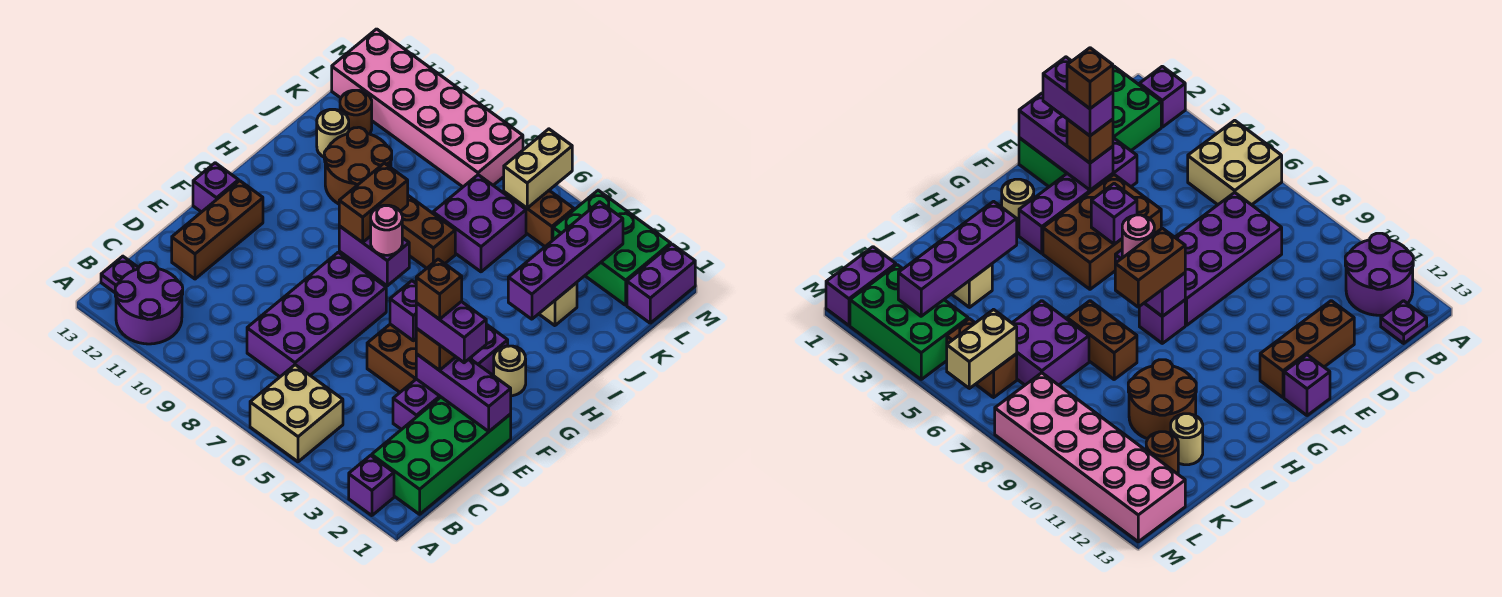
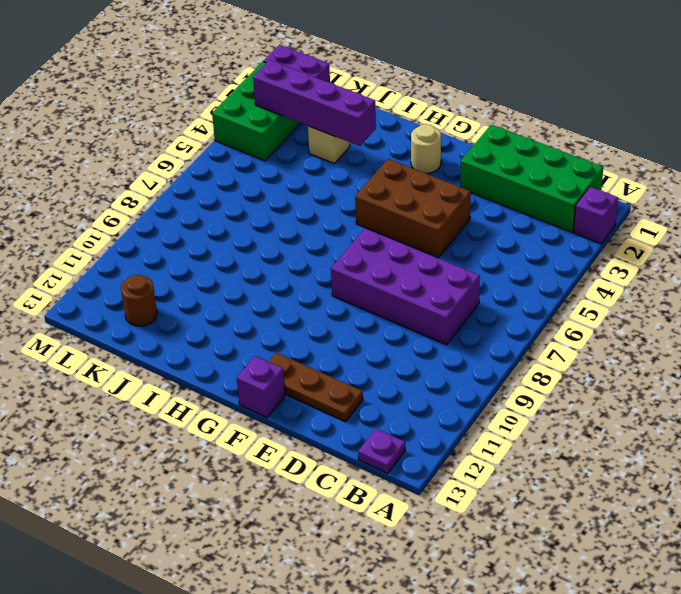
brown plate D12:F12 level 1 -> brown brick D12:F12 level 1
none -> tan brick A5:B6 level 1
none -> purple round brick A11:B12 level 1
none -> purple brick D3:G3 level 1
none -> purple brick G8 level 1

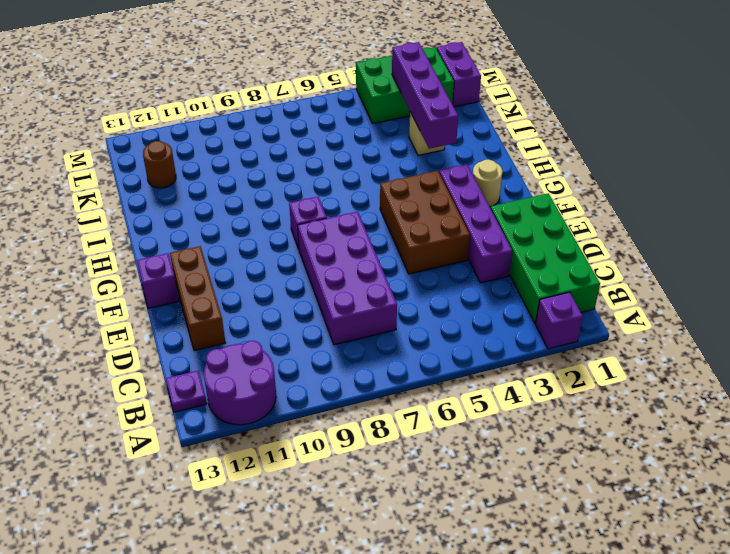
none -> tan brick A5:B6 level 1
none -> brown brick I7:I8 level 1
none -> brown round brick I10:J11 level 1
none -> purple brick J6:K7 level 1

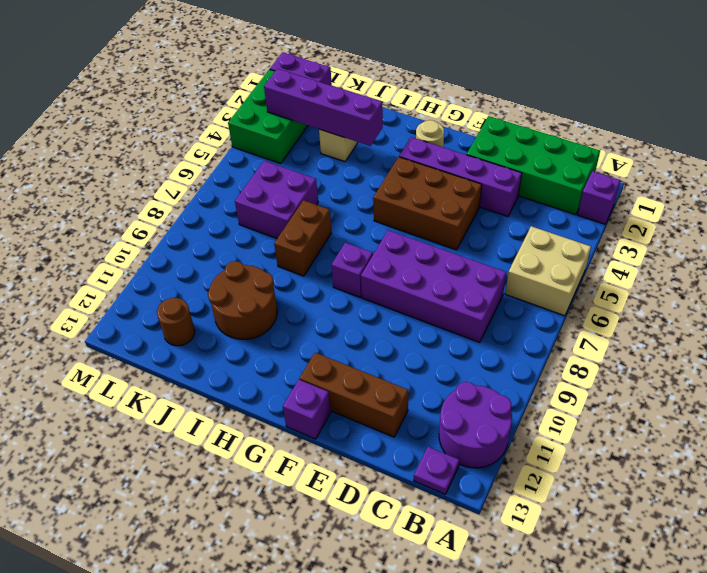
none -> tan round brick J12 level 1
none -> brown brick L5:L6 level 1
none -> pink brick L8:M13 level 1
none -> purple brick E1:E3 level 2

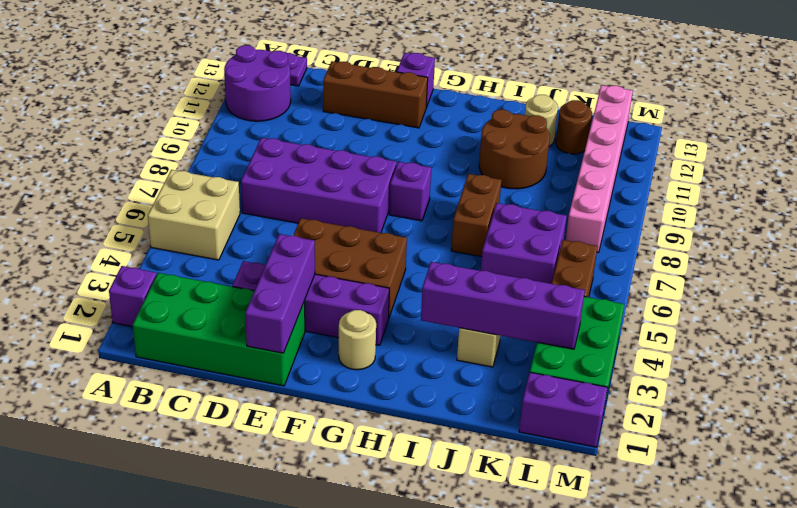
pink brick L8:L13 level 1 -> pink brick L8:M13 level 1
none -> purple brick F5 level 2
none -> purple brick G7:G8 level 2
none -> tan brick L6:M6 level 2
none -> brown brick E3 level 3

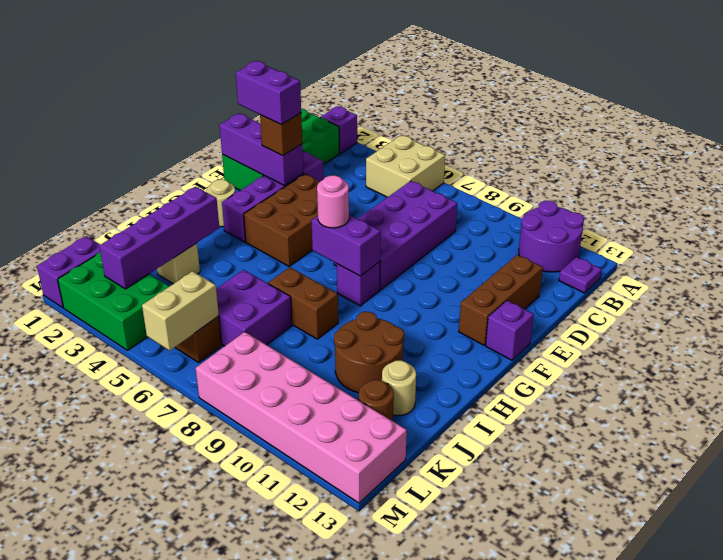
none -> purple brick F5 level 2
none -> brown brick G8:H8 level 3
none -> brown brick E3 level 5

